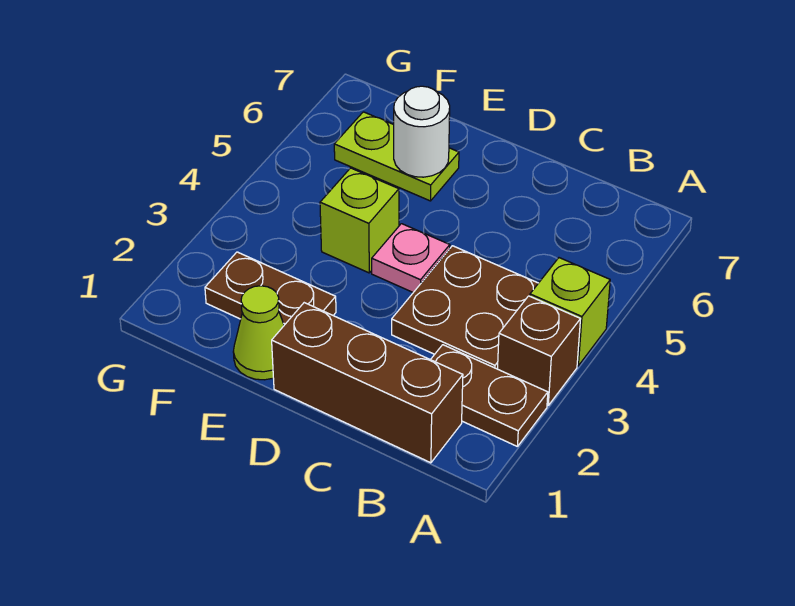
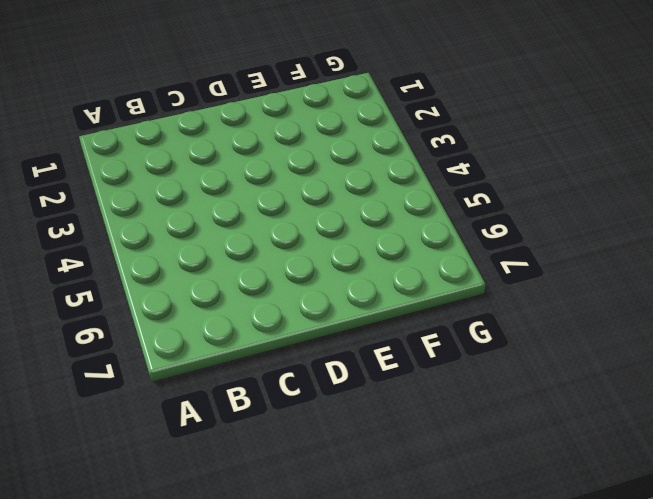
none -> brown plate A2:B2 level 1
none -> brown brick A3 level 1

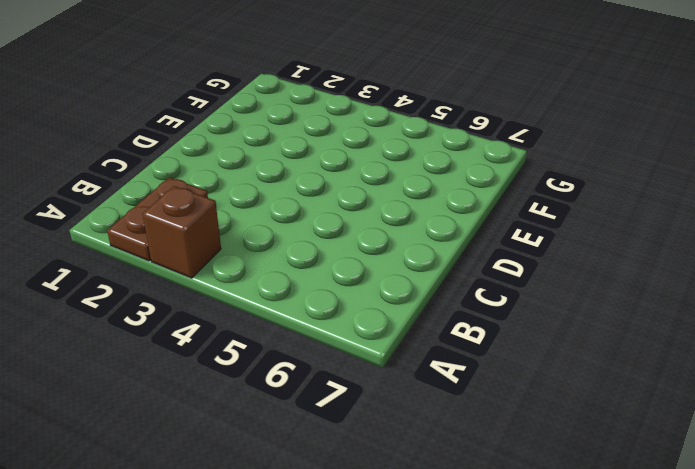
none -> lime brick A4 level 1
none -> brown brick B1:D1 level 1

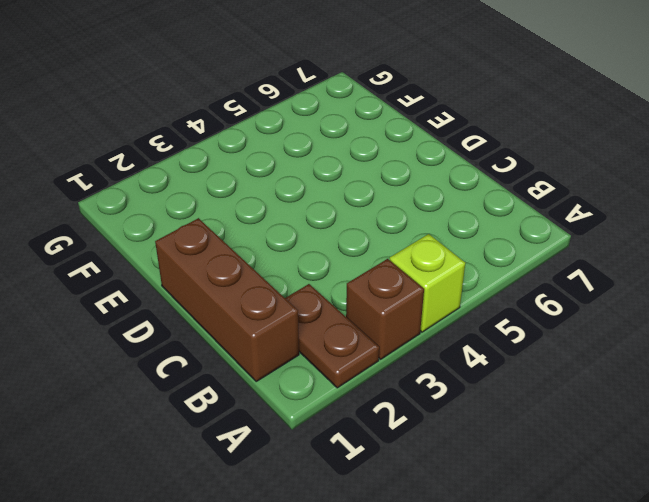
none -> brown plate B3:C4 level 1
none -> pink plate D4 level 1

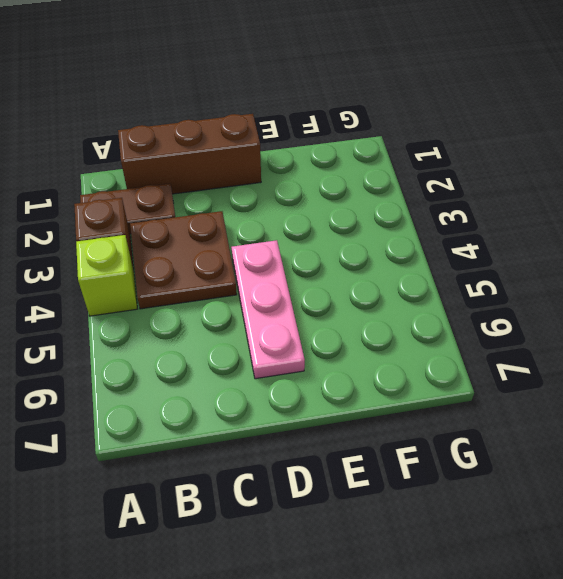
pink plate D4:D6 level 1 -> pink plate D4 level 1
none -> lime cone E1 level 1
none -> brown plate E2:F2 level 1

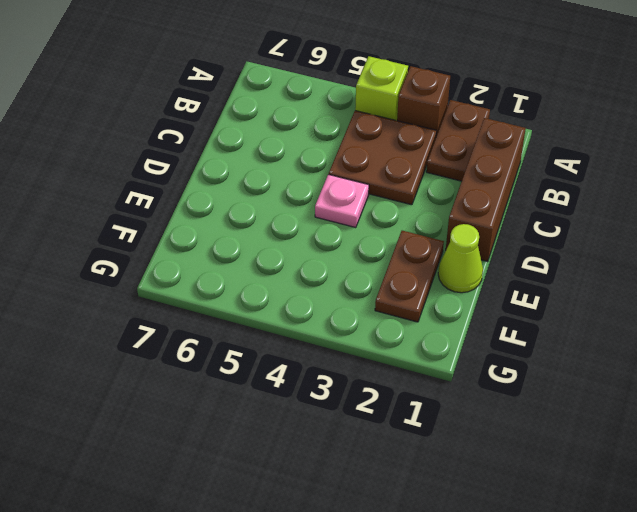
none -> lime brick E4 level 1
none -> lime plate E6:F6 level 1

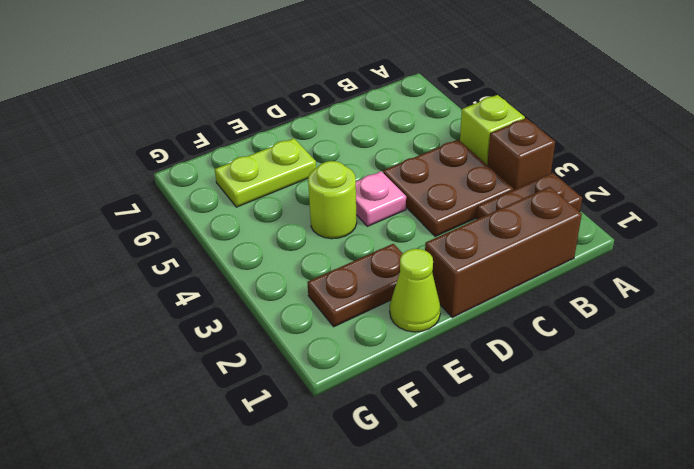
lime round brick E4 level 1 -> lime brick E4 level 1
none -> white round brick E6 level 2

